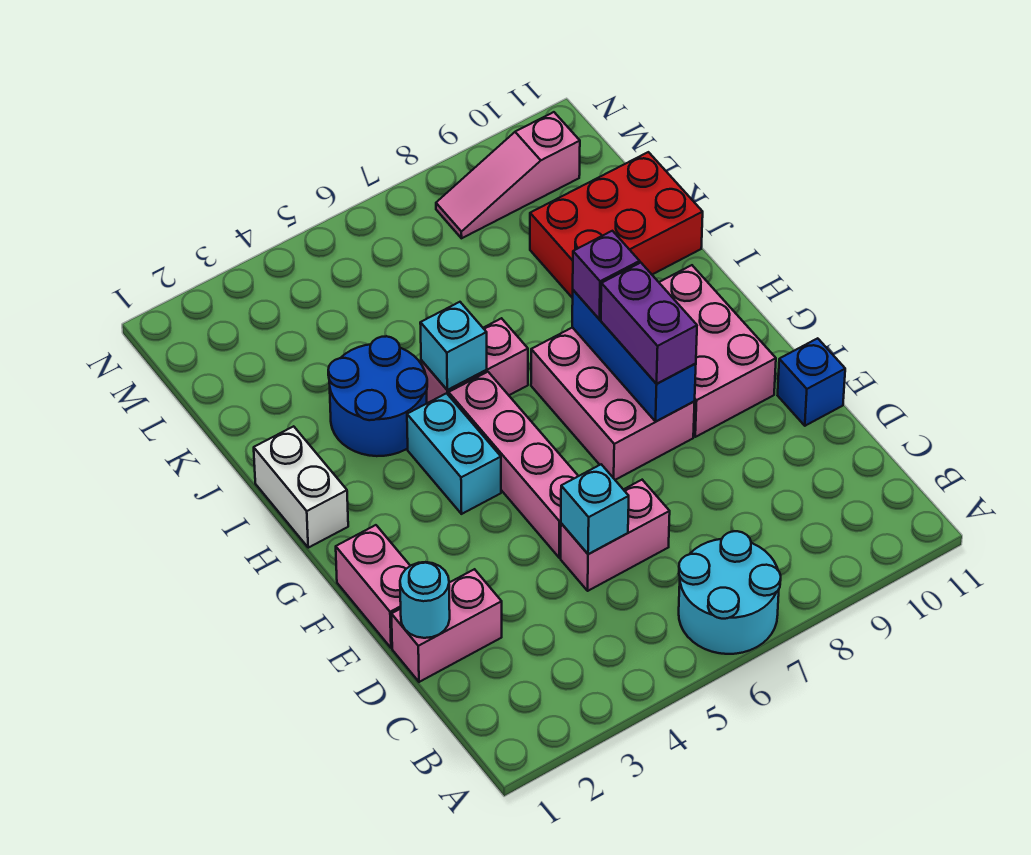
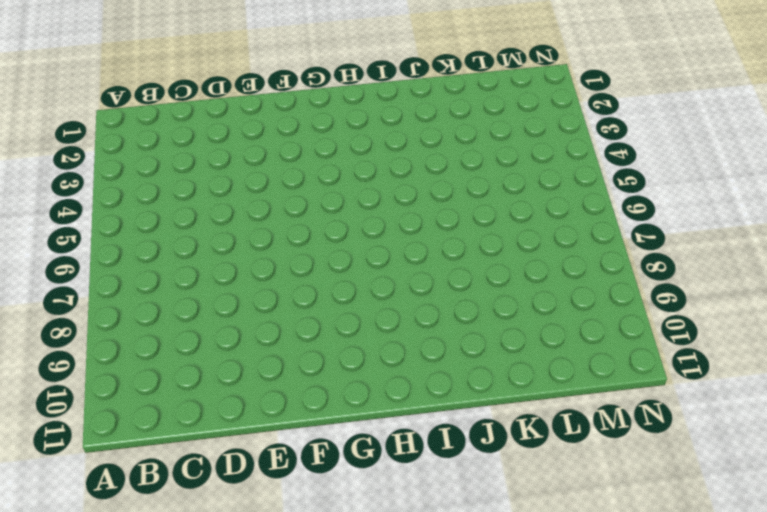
none -> cyan round brick A6:B7 level 1
none -> pink brick D1:D2 level 1
none -> pink brick D5:D6 level 1

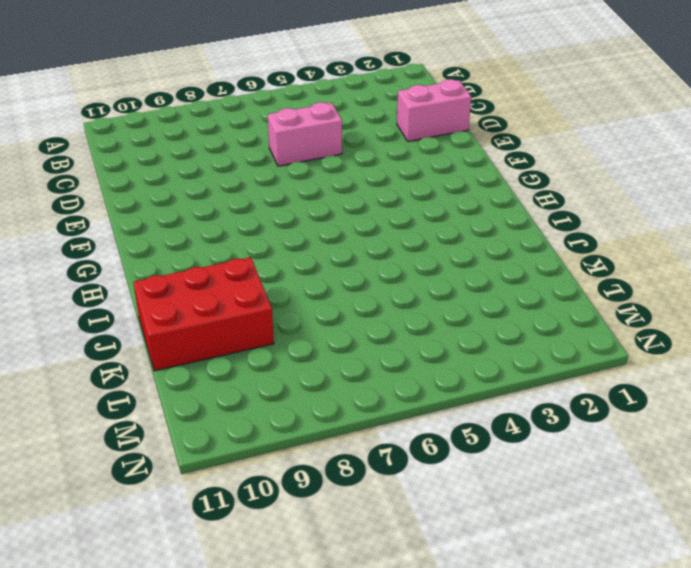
none -> cyan round brick A6:B7 level 1
none -> pink brick E1:F1 level 1
none -> pink brick E5:H5 level 1

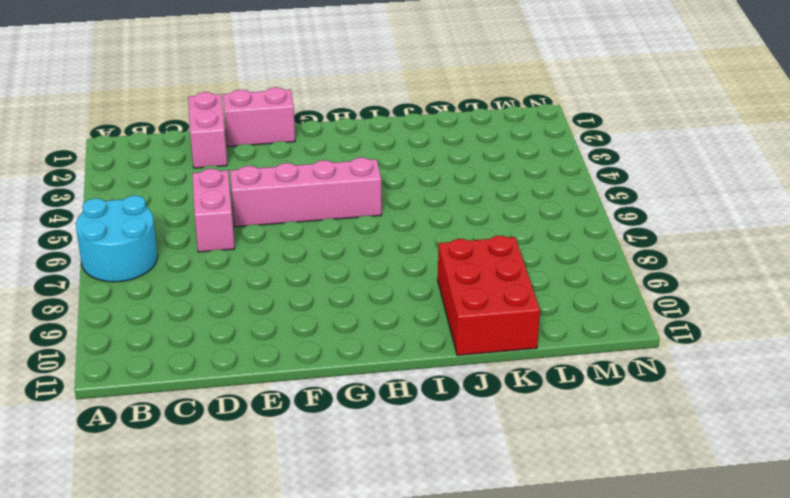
none -> blue brick E11 level 1
none -> pink brick F7:H8 level 1
none -> pink brick F9:H10 level 1

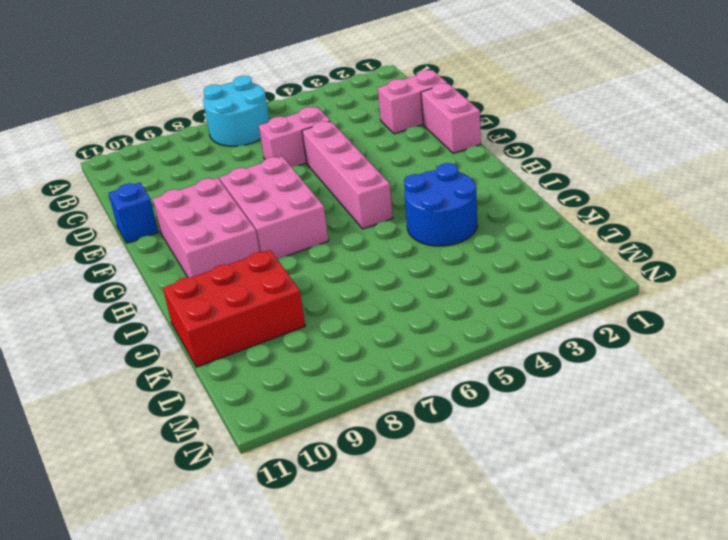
none -> cyan brick G4:H4 level 1
none -> white brick H1:I1 level 1
none -> pink brick I5:I6 level 1

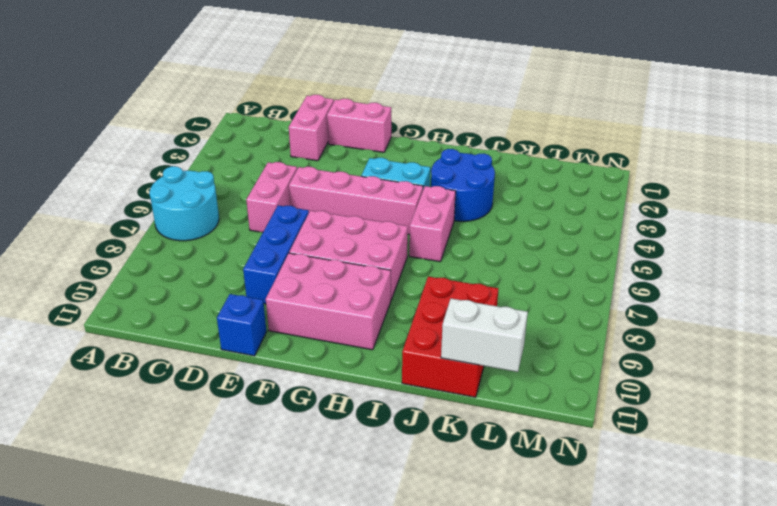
blue brick E7:E9 level 1 -> blue brick F8:H8 level 2
white brick K11:L11 level 2 -> white brick H1:I1 level 1
none -> pink slope M8:M10 level 1 top 10
none -> cyan round brick D1 level 2
none -> cyan brick D5 level 2

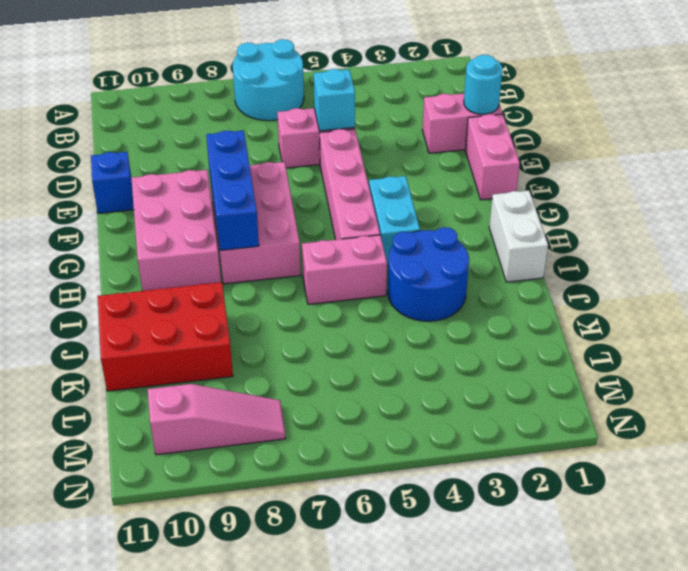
none -> cyan brick I5 level 2
none -> purple brick F8:G8 level 3
none -> purple brick H8 level 3

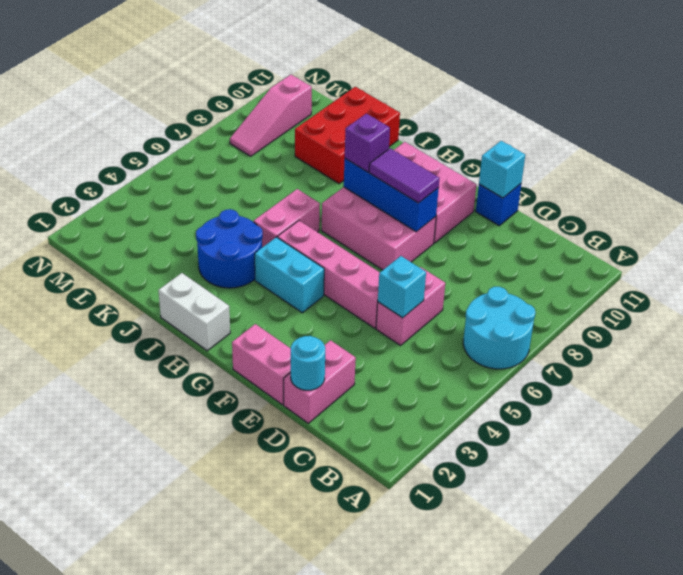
cyan brick E11 level 2 -> cyan brick I5 level 2
purple tile F8:G8 level 3 -> purple brick F8:G8 level 3

